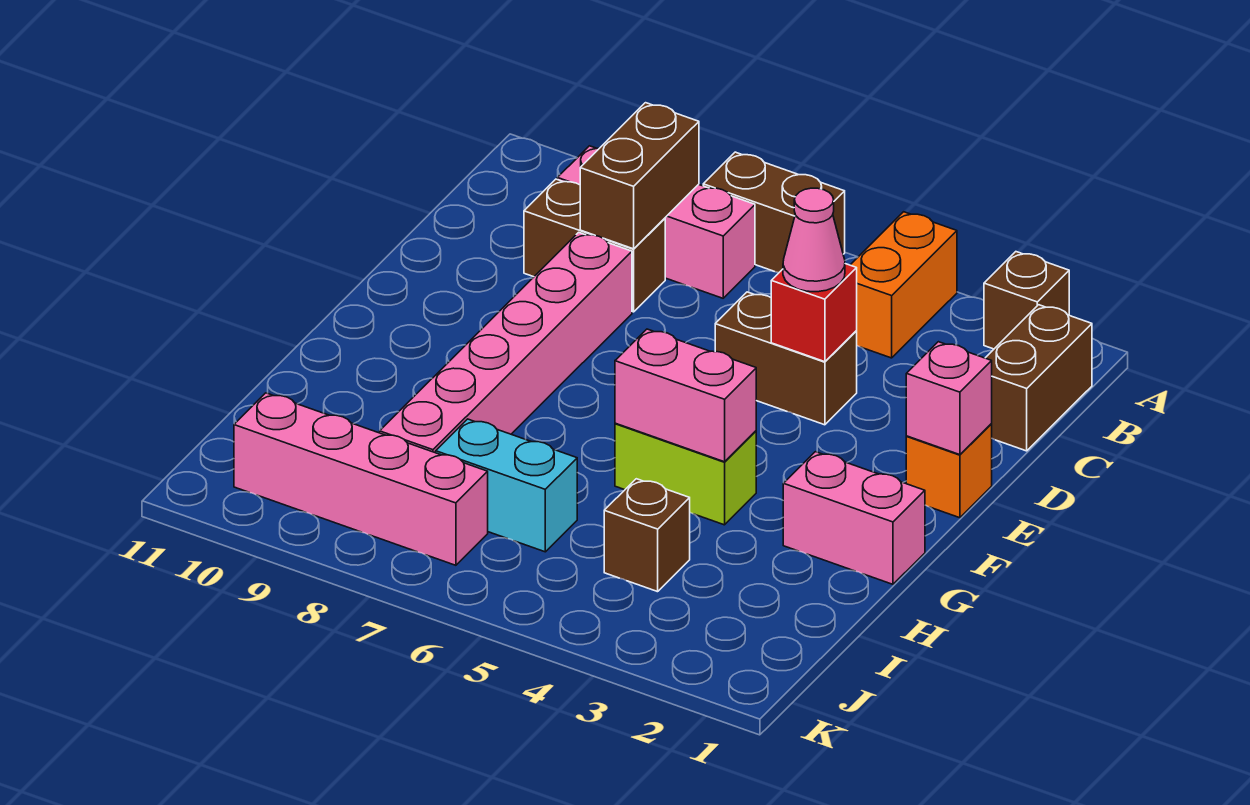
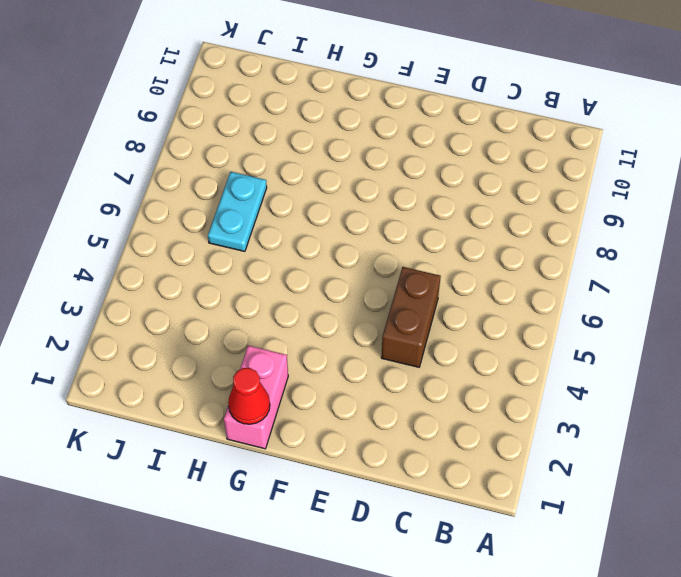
red cone G1 level 2 -> none
cyan plate I6:I7 level 1 -> cyan brick I6:I7 level 1
none -> brown brick A2 level 1
none -> orange brick A4:B4 level 1
none -> brown brick A6:A7 level 1

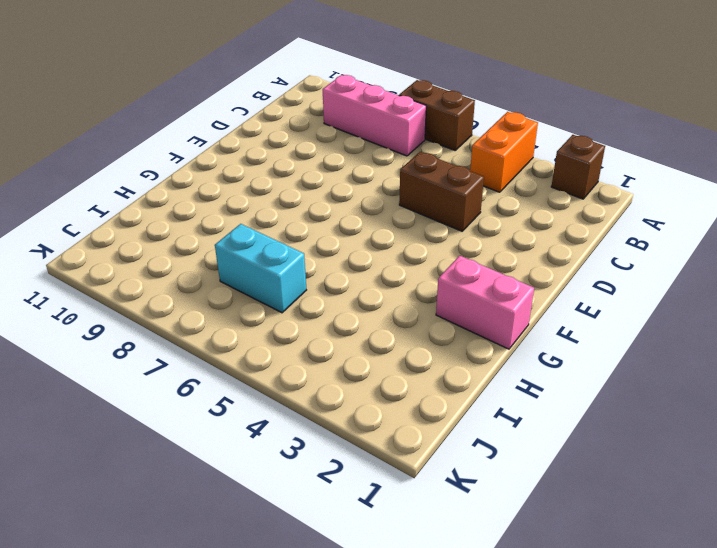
none -> brown brick B1:C1 level 1
none -> brown brick C8:C9 level 1
none -> pink brick D8:I8 level 1

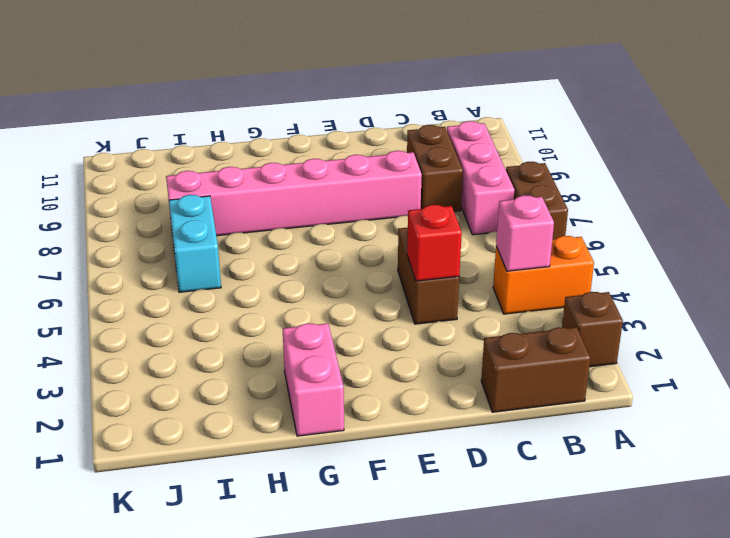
pink brick B4 level 2 -> pink brick E1 level 2
none -> orange brick E1 level 1
none -> lime brick G4:G5 level 1
none -> brown brick I4 level 1

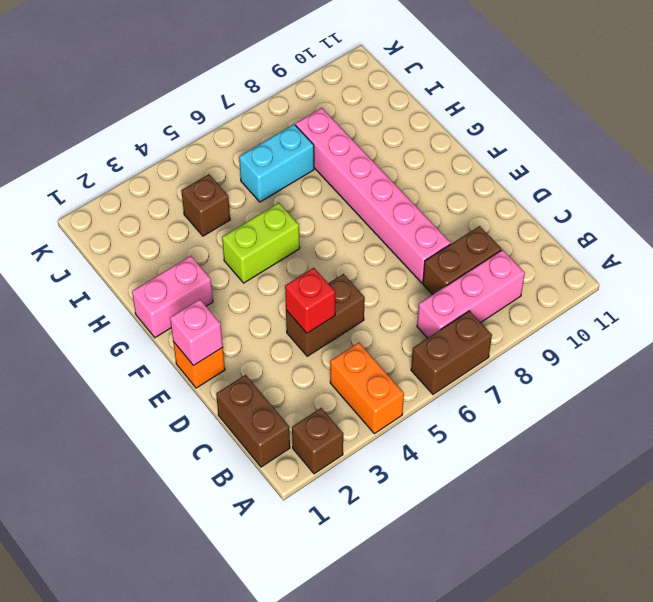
none -> pink brick J7:J10 level 1
none -> brown brick B8:C8 level 2
none -> pink brick G4:G5 level 2

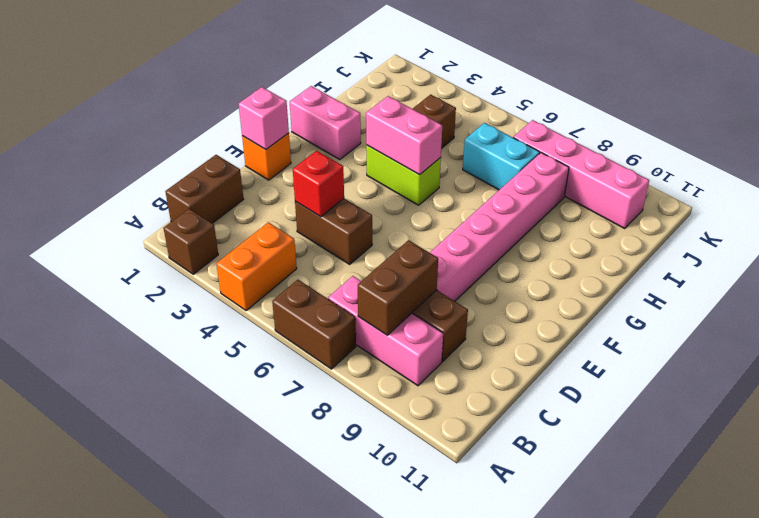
none -> pink cone D4 level 3

